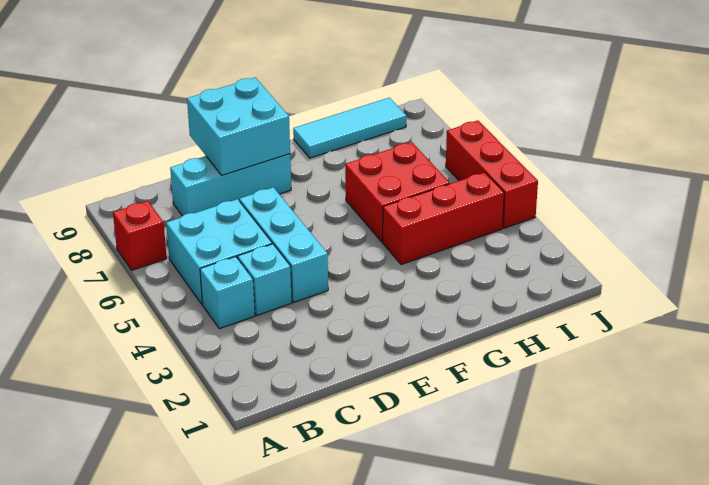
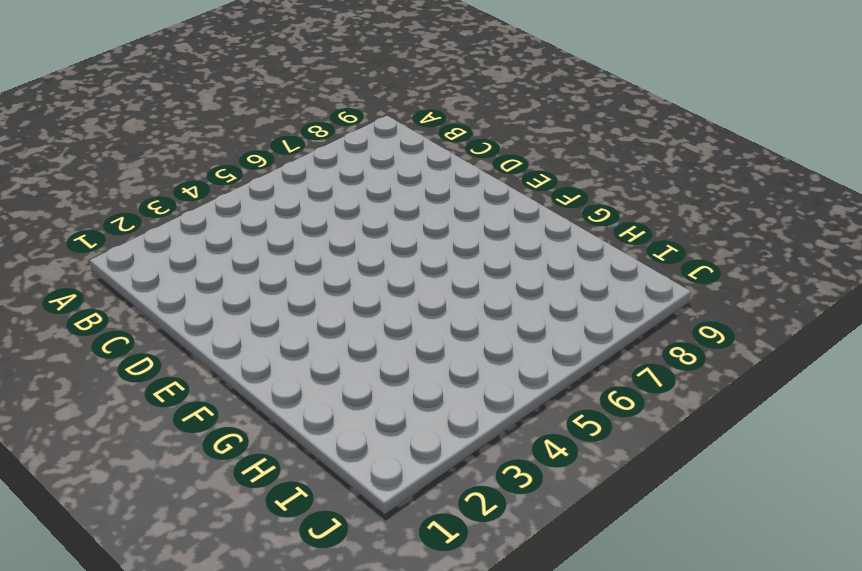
none -> red brick A7 level 1
none -> cyan brick B4 level 1

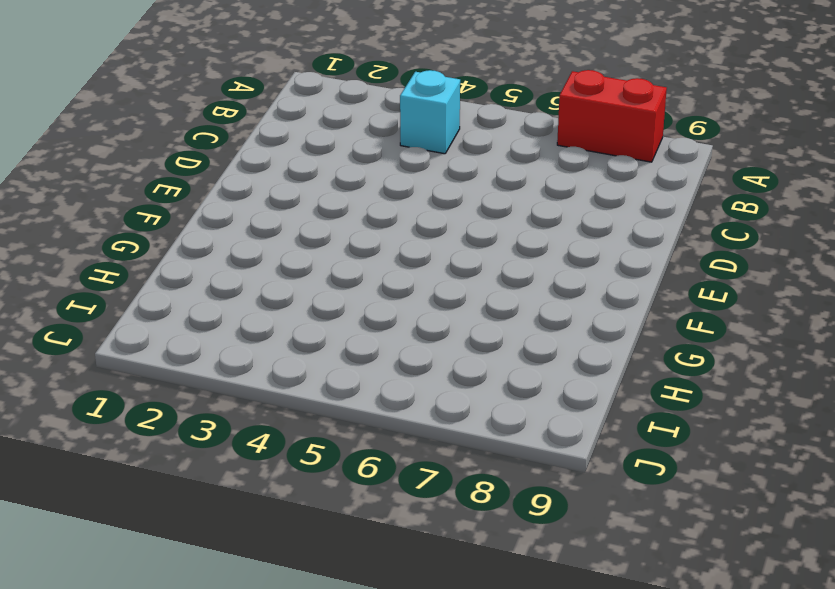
red brick A7:A8 level 1 -> red brick A7 level 1
none -> cyan brick B5:C6 level 1
none -> cyan brick C4 level 1

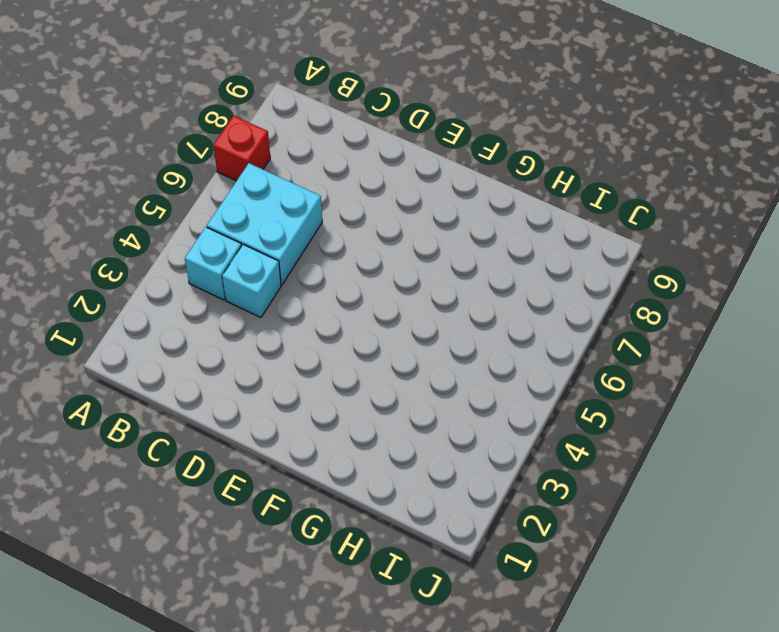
none -> cyan brick C8:E8 level 1
none -> cyan brick D4:D6 level 1

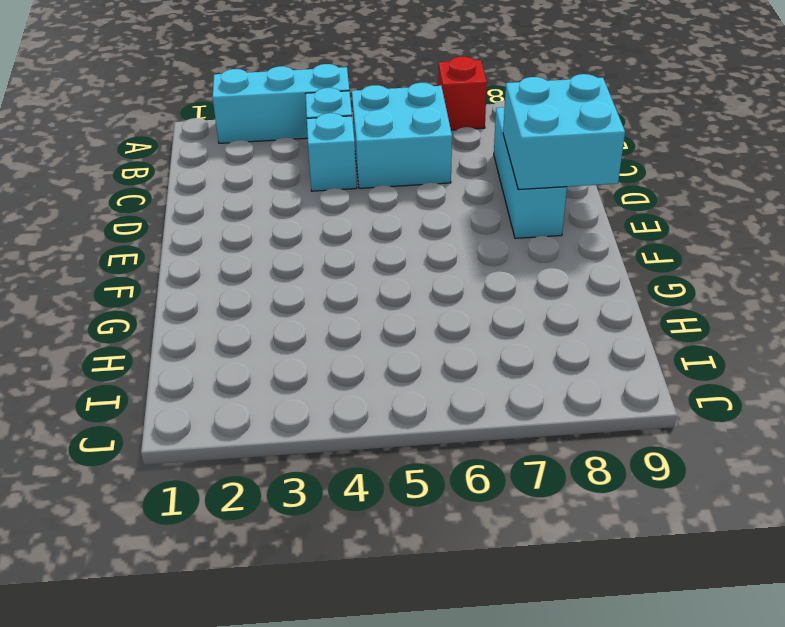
cyan brick A2:A4 level 1 -> cyan brick D4:D6 level 1
none -> red brick G4:I4 level 1
none -> red brick G5:H6 level 1

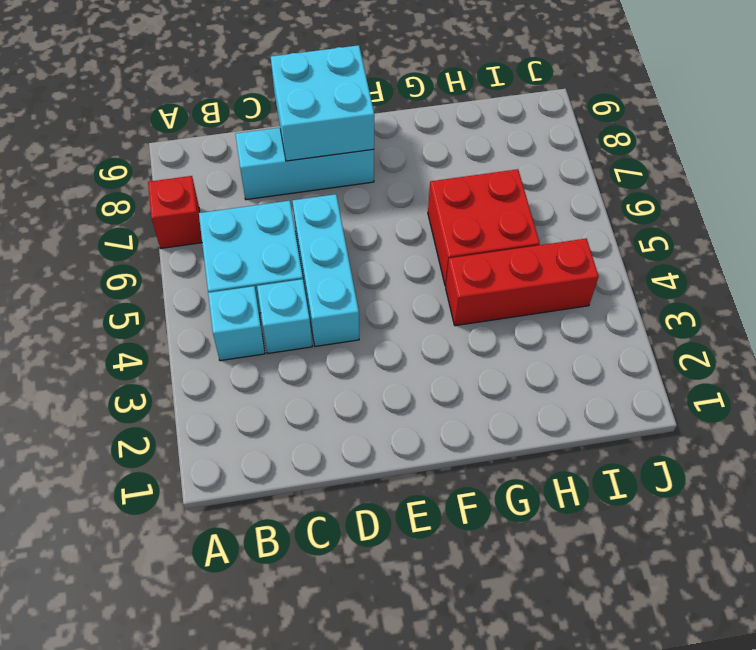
none -> cyan tile G9:I9 level 1
none -> red brick J4:J6 level 1

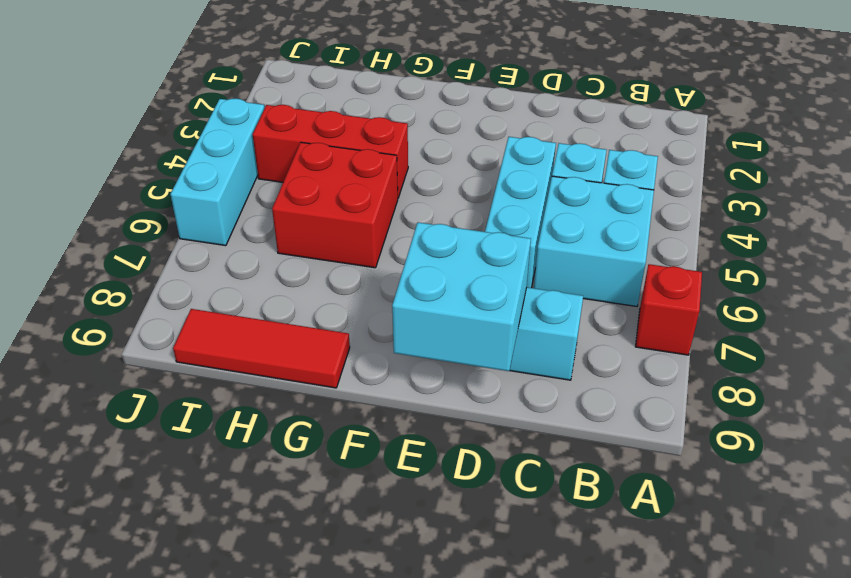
red tile G9:I9 level 1 -> cyan tile G9:I9 level 1
cyan brick J4:J6 level 1 -> red brick J4:J6 level 1

